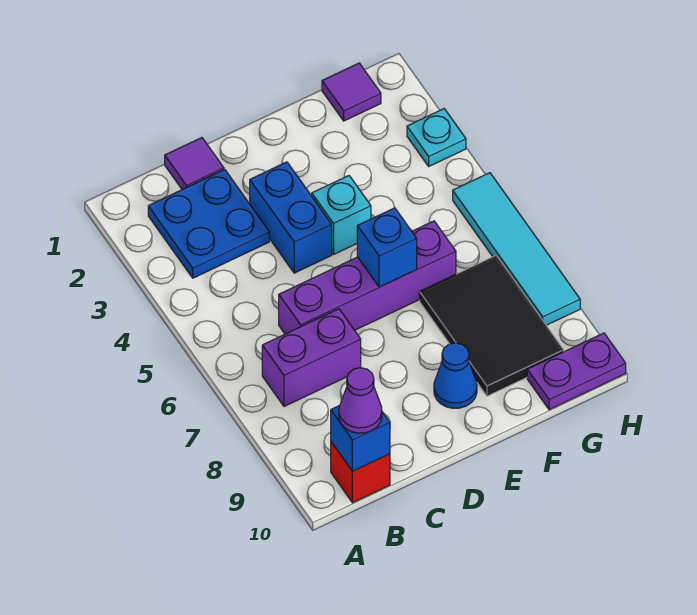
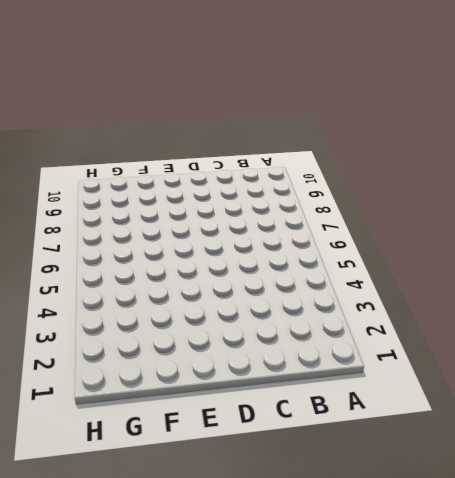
none -> blue plate B2:C3 level 1
none -> purple brick B7:C7 level 1
none -> red brick B10 level 1

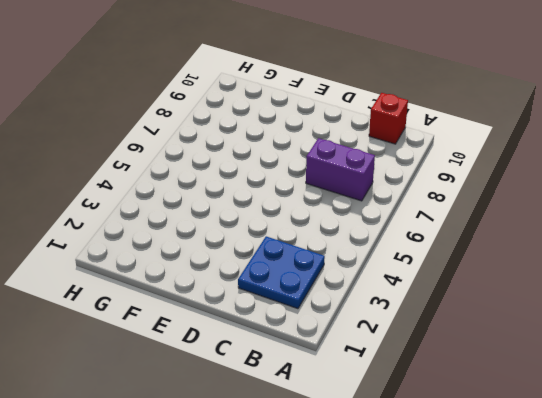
none -> purple tile C1 level 1
none -> purple brick C6:F6 level 1
none -> blue brick D3:D4 level 1

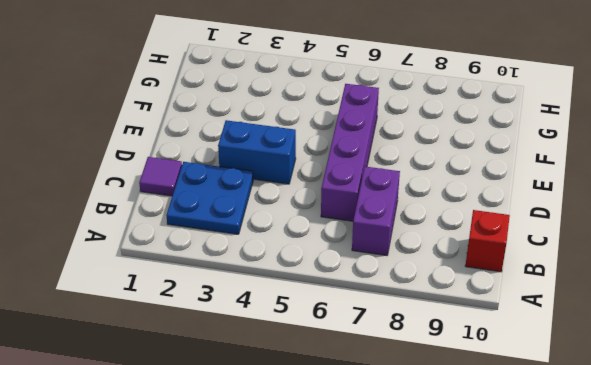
none -> cyan brick E4 level 1
none -> blue cone E9 level 1
none -> black tile F7:G9 level 1

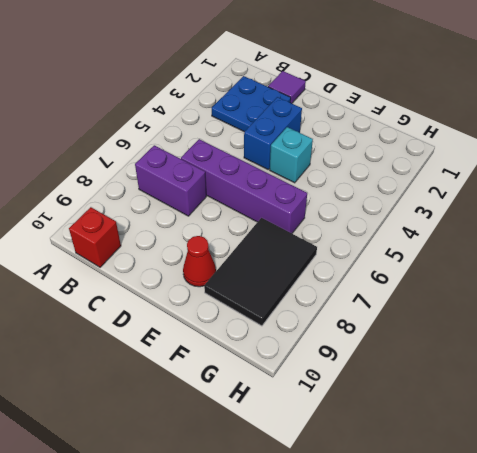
red cone E9 level 1 -> blue cone E9 level 1
none -> purple tile G1 level 1
none -> purple plate G10:H10 level 1
none -> cyan plate H3 level 1

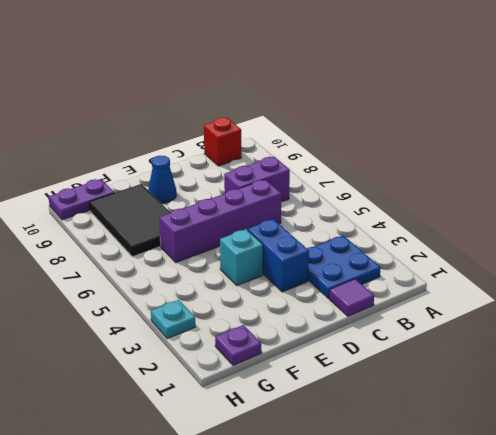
purple plate G1 level 1 -> purple tile G1 level 1
none -> cyan tile H5:H8 level 1
none -> blue brick B10 level 2
none -> blue brick E6 level 2

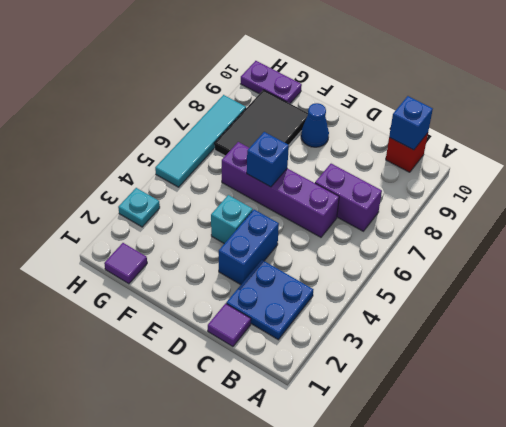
none -> purple cone B10 level 3

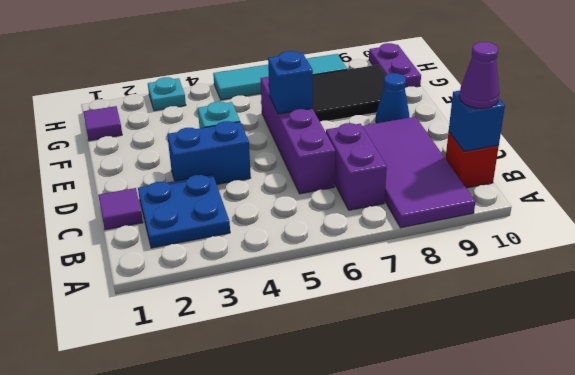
purple tile A8:D9 level 1 -> none

